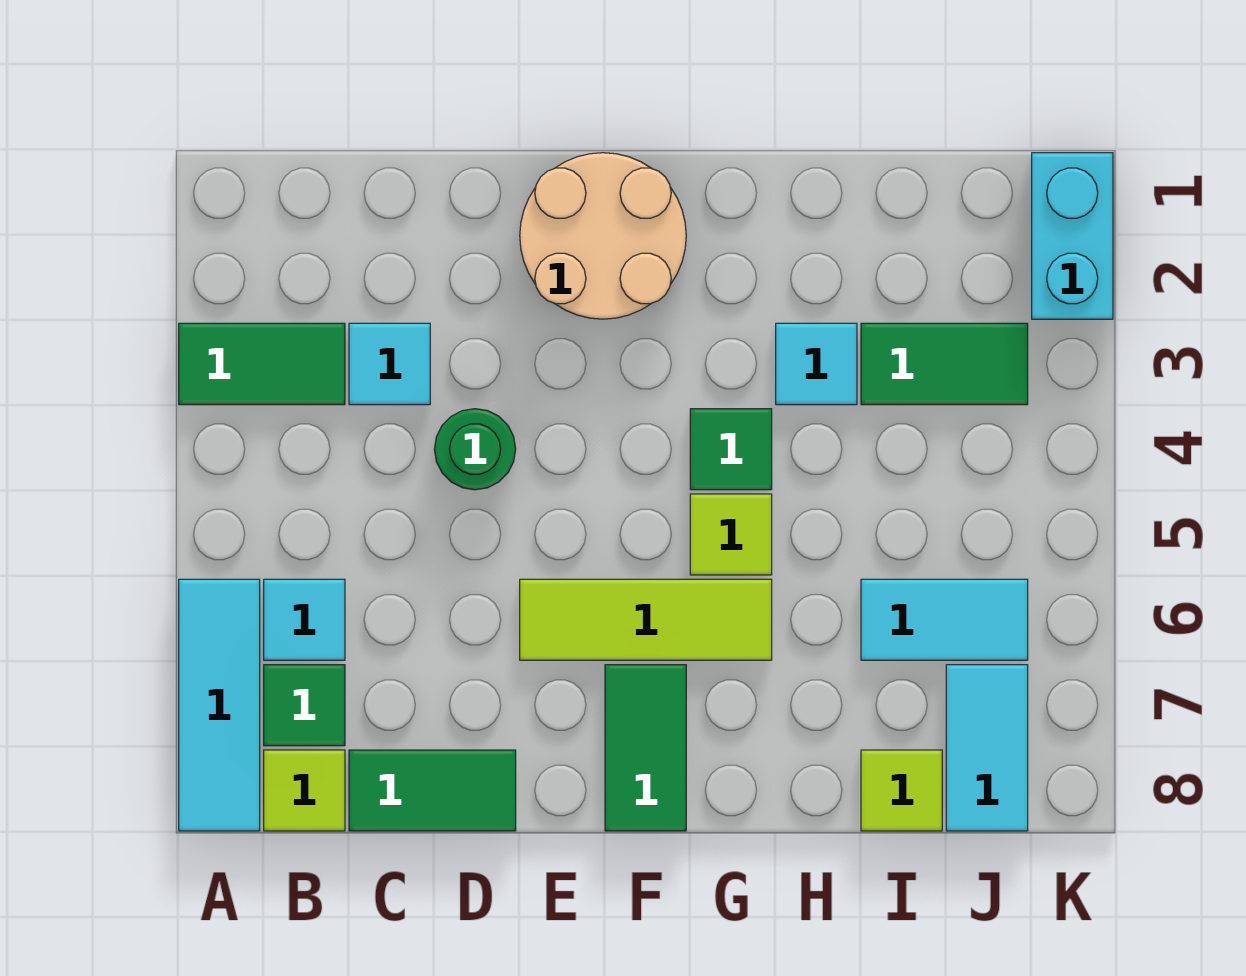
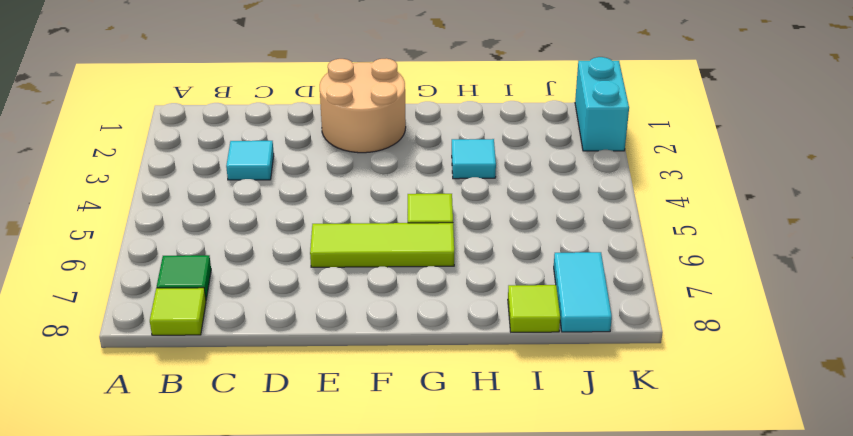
none -> green tile A3:B3 level 1
none -> cyan tile A6:A8 level 1
none -> cyan tile B6 level 1

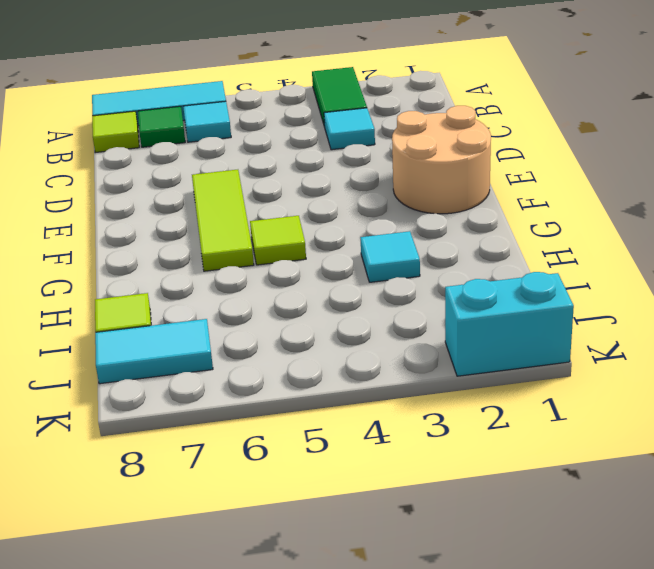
none -> green tile C8:D8 level 1
none -> green round brick D4 level 1
none -> green tile F7:F8 level 1

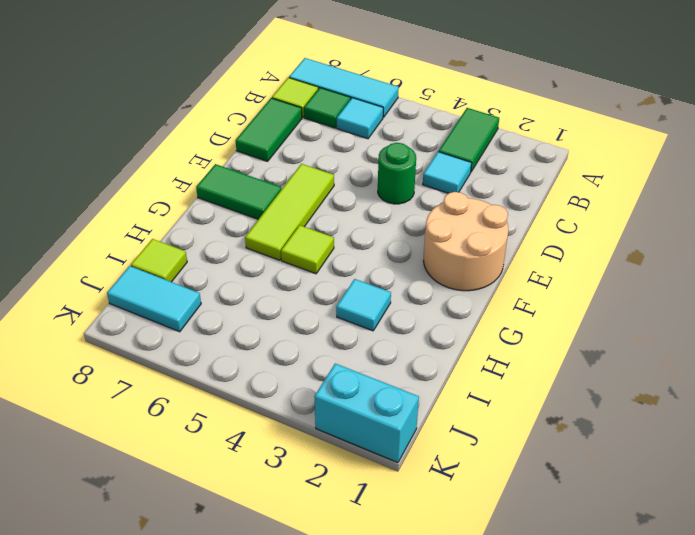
none -> green tile G4 level 1
none -> green tile I3:J3 level 1
none -> cyan tile I6:J6 level 1

